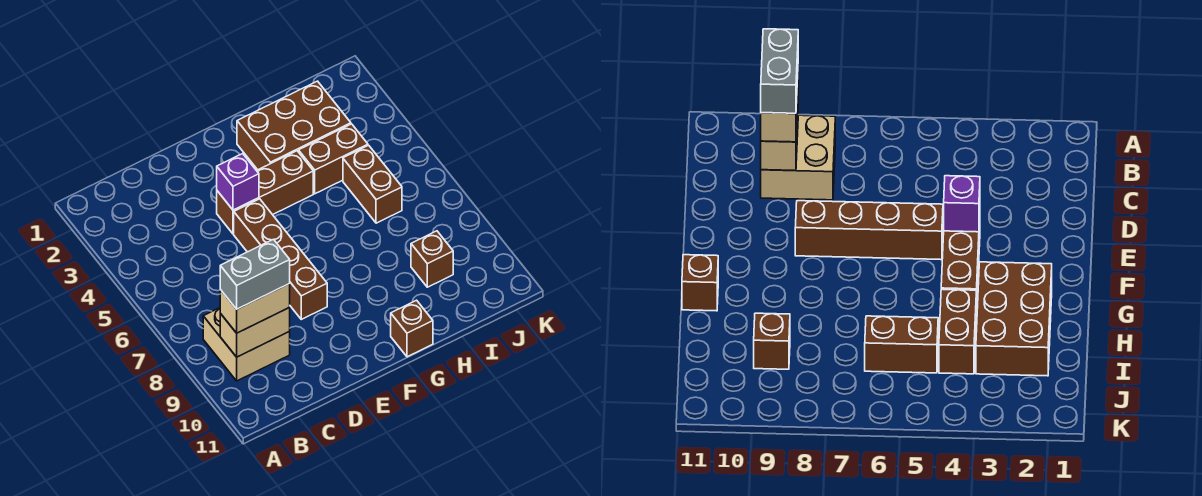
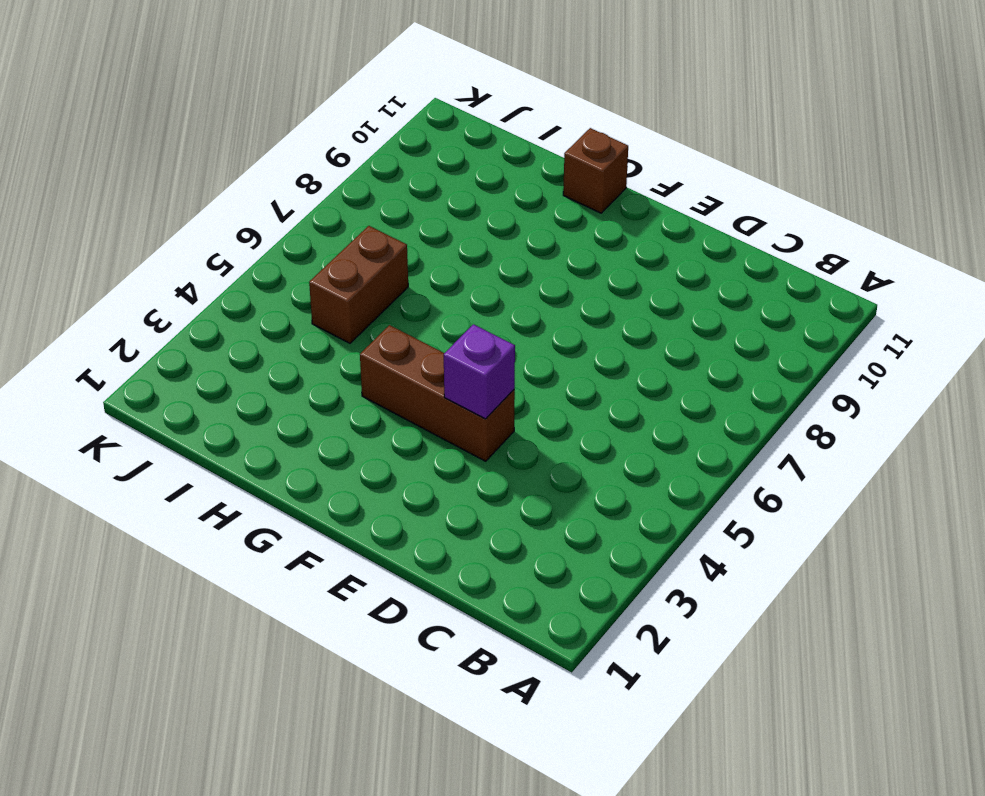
none -> tan brick B8:C9 level 1
none -> brown brick E5:E8 level 1
none -> brown brick G2:I3 level 1

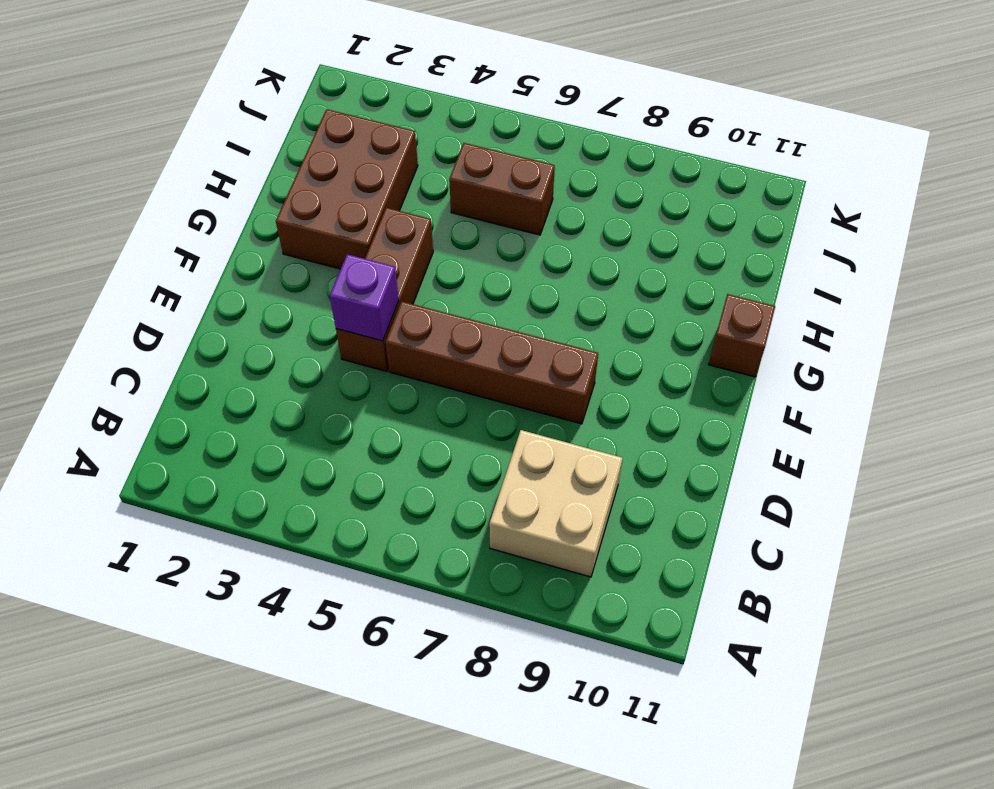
none -> brown brick H4:I4 level 1
none -> brown brick I9 level 1
none -> tan brick B9:C9 level 2

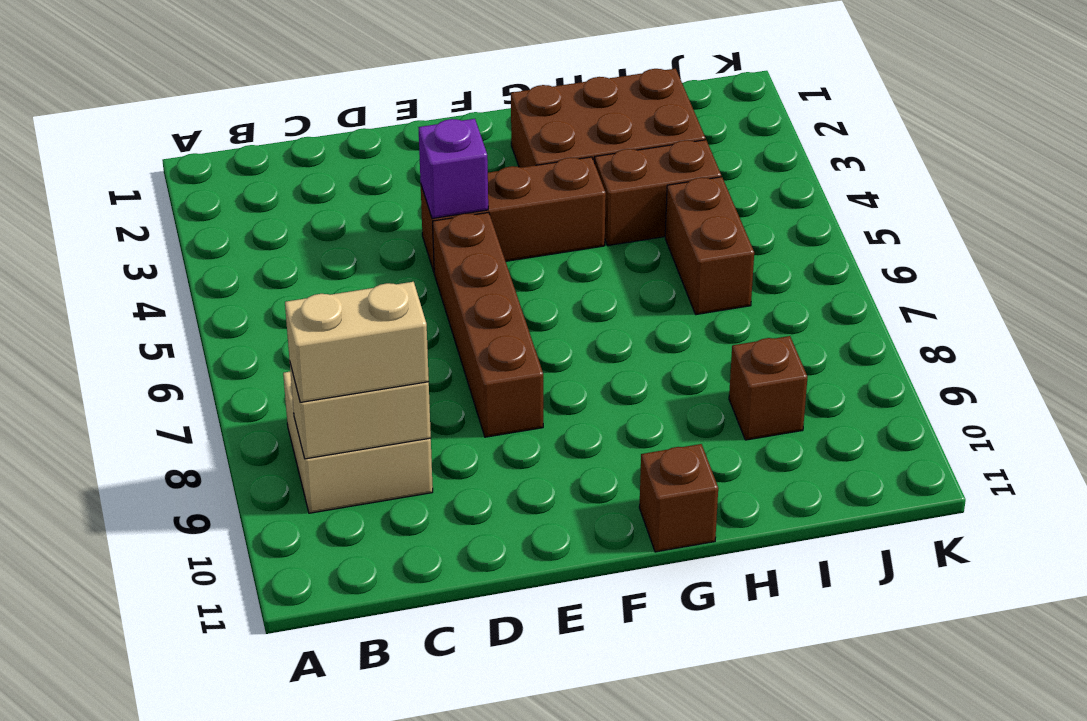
none -> grey brick B9:C9 level 4

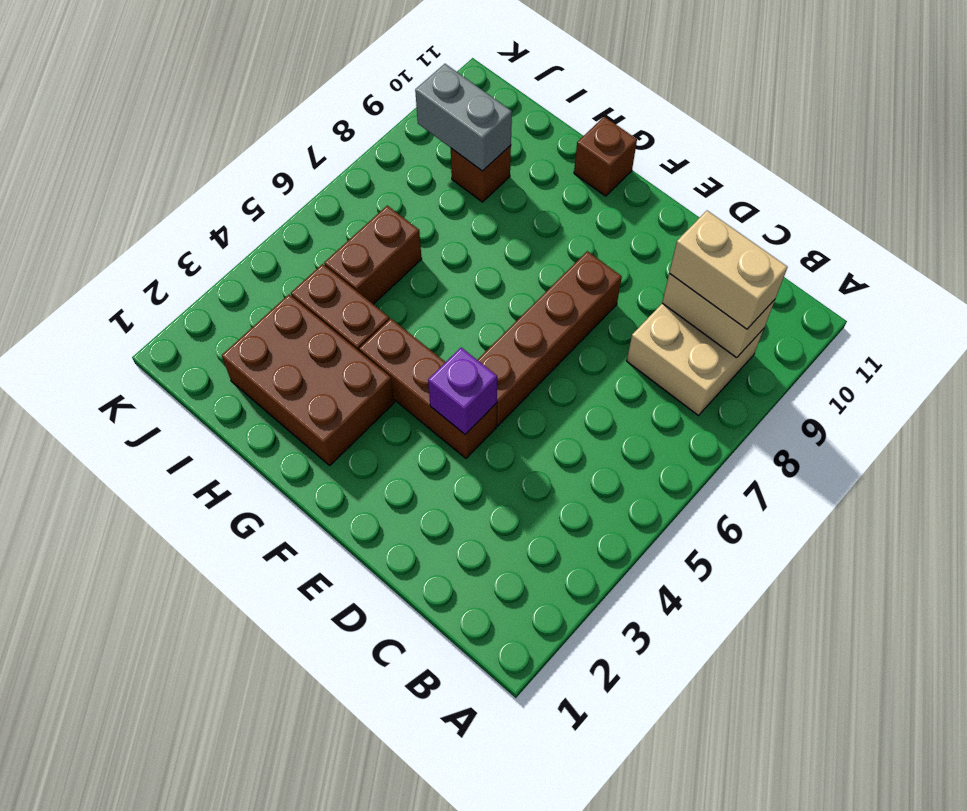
grey brick I9:J9 level 2 -> grey brick B9:C9 level 4

